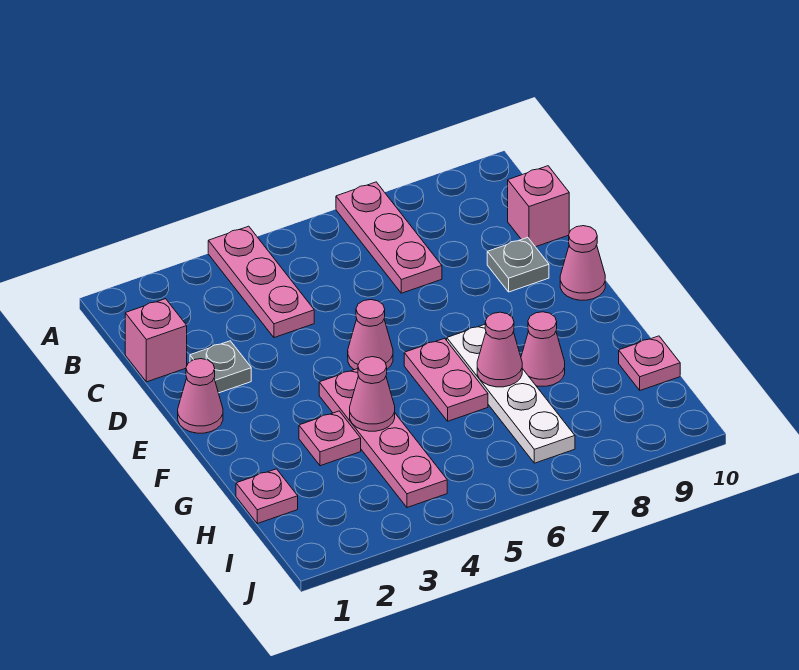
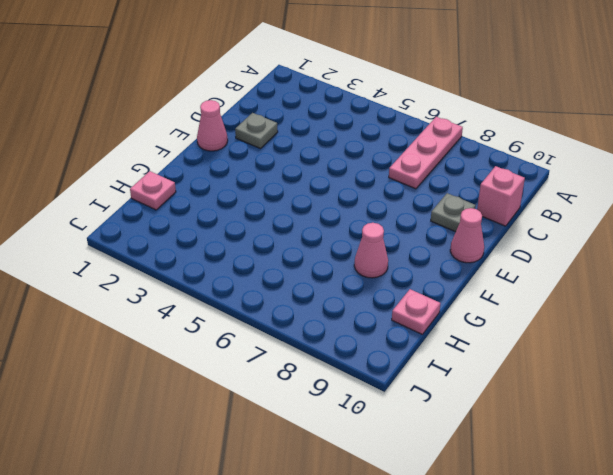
none -> pink plate A4:C4 level 1
none -> pink brick C1 level 1
none -> pink cone E5 level 1

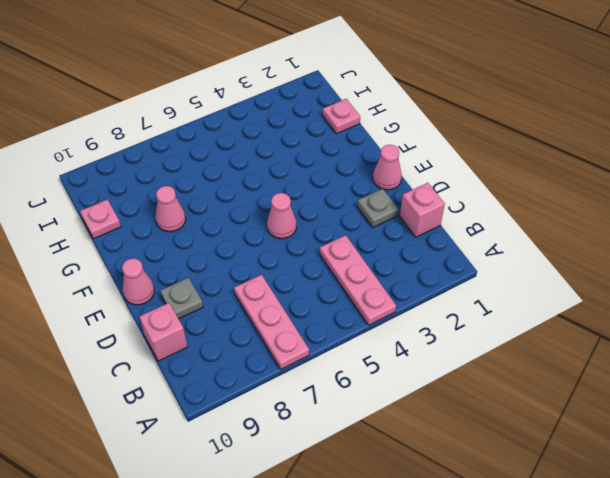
none -> pink plate F4:I4 level 1
none -> pink plate F6:G6 level 1
none -> white plate F7:I7 level 1

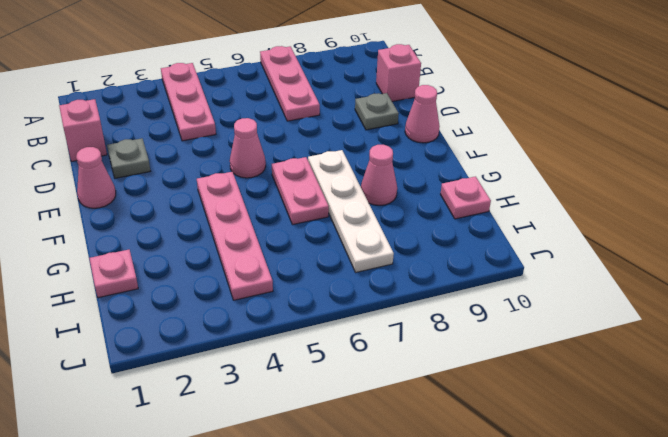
none -> pink plate G3 level 1
none -> pink cone G4 level 2
none -> pink cone G7 level 2

